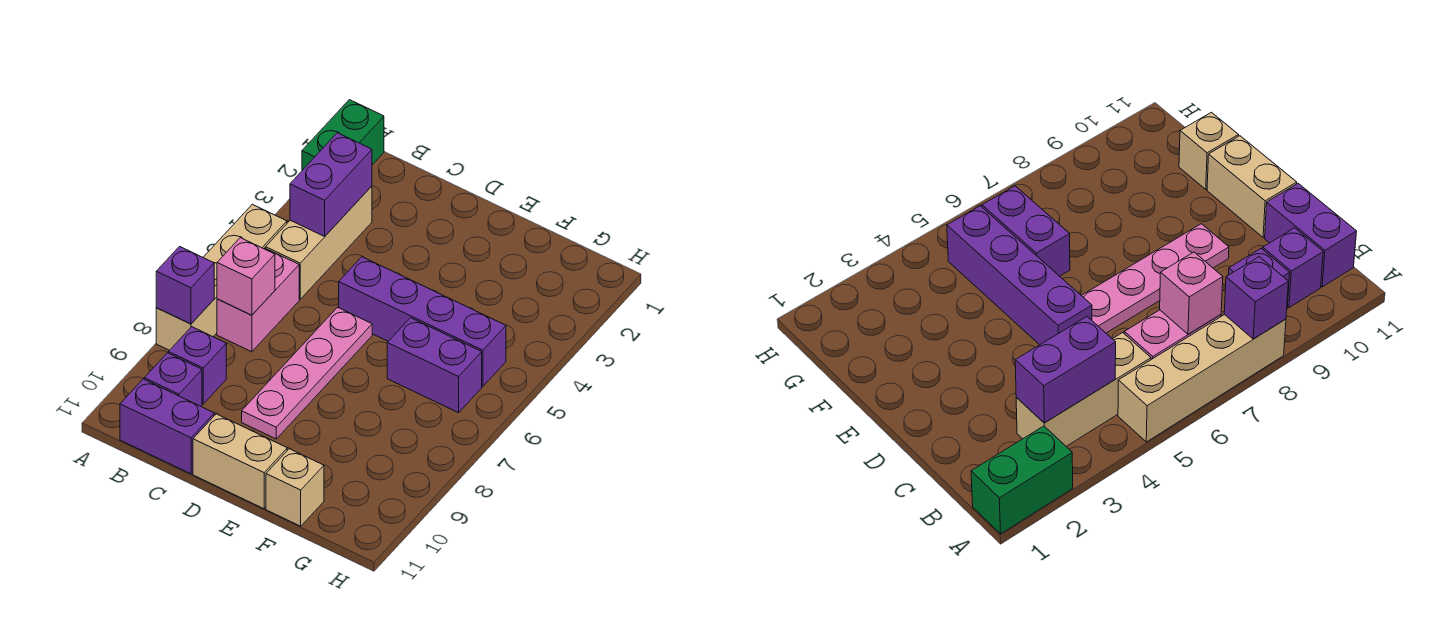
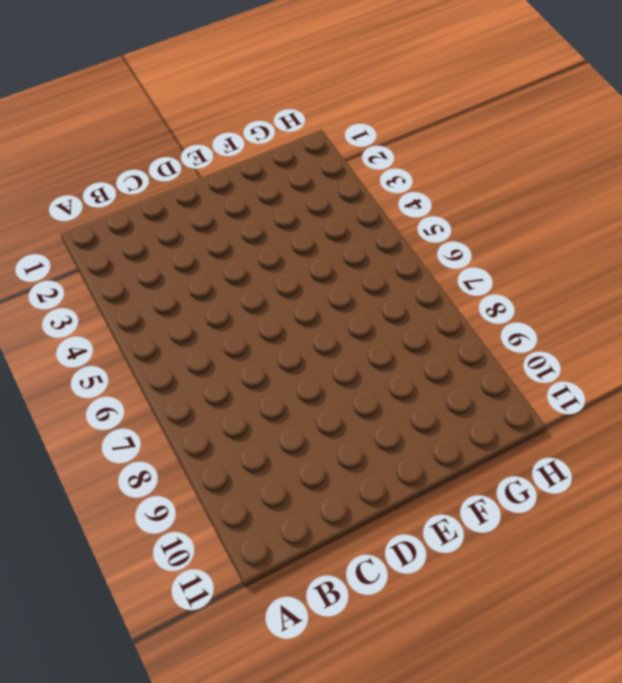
none -> green brick A1:A2 level 1
none -> tan brick A5:A8 level 1
none -> tan brick B3:B5 level 1

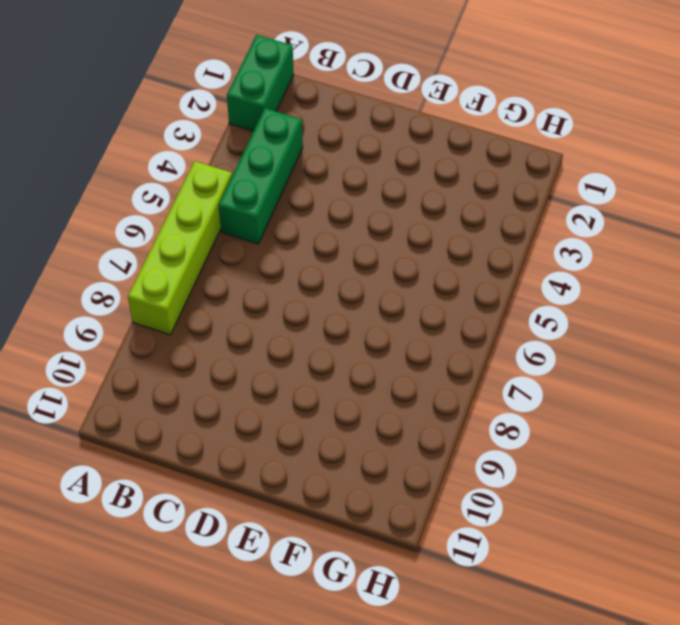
lime brick A5:A8 level 1 -> tan brick A5:A8 level 1
green brick B3:B5 level 1 -> tan brick B3:B5 level 1
none -> pink brick B6:B7 level 1
none -> purple brick B9 level 1
none -> purple brick B10 level 1

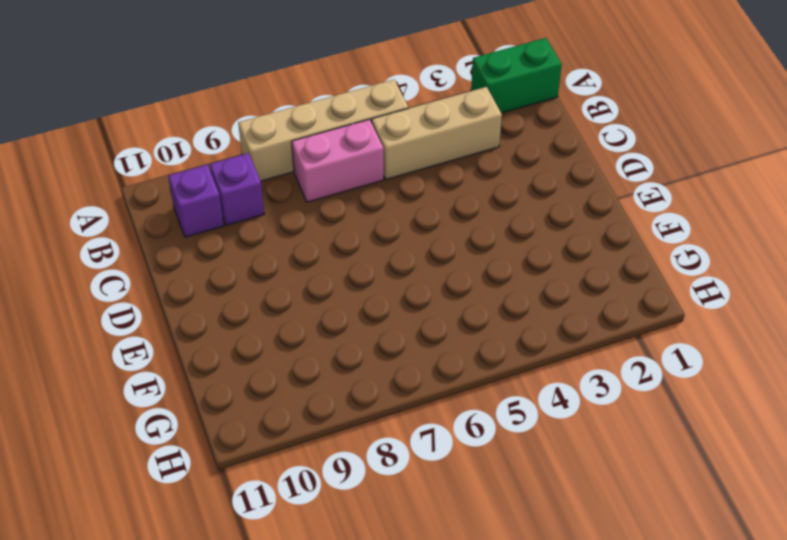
none -> purple brick B11:C11 level 1
none -> purple brick D5:G5 level 1
none -> pink plate D6:D9 level 1

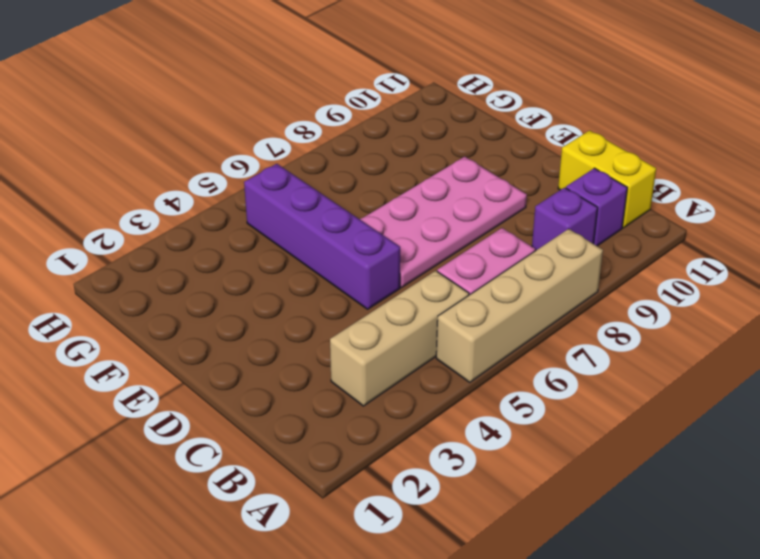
yellow brick B11:C11 level 1 -> purple brick B11:C11 level 1
pink plate D6:E9 level 1 -> pink plate D6:D9 level 1
none -> green brick A1:A2 level 1
none -> tan brick D11:E11 level 1
none -> purple brick F6:G6 level 1

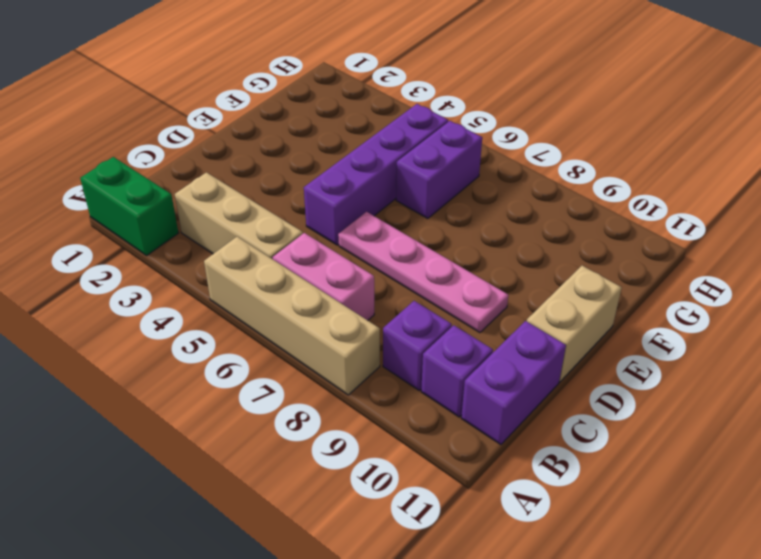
none -> tan brick F11 level 1
none -> purple brick A8 level 2
none -> purple brick B3:B4 level 2

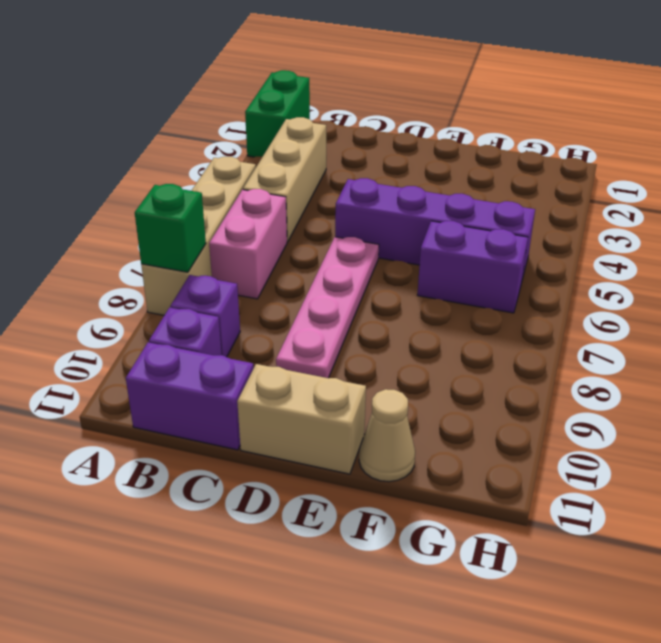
green brick A8 level 2 -> purple brick A8 level 2
tan cone F11 level 1 -> tan brick F11 level 1
none -> purple brick B3:B4 level 2
none -> pink brick B7 level 2

